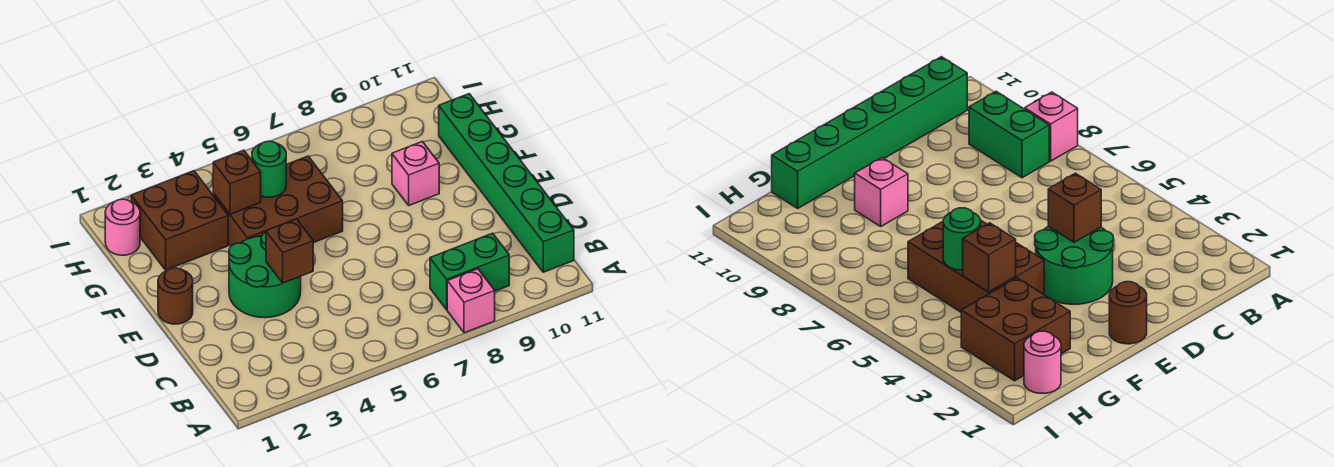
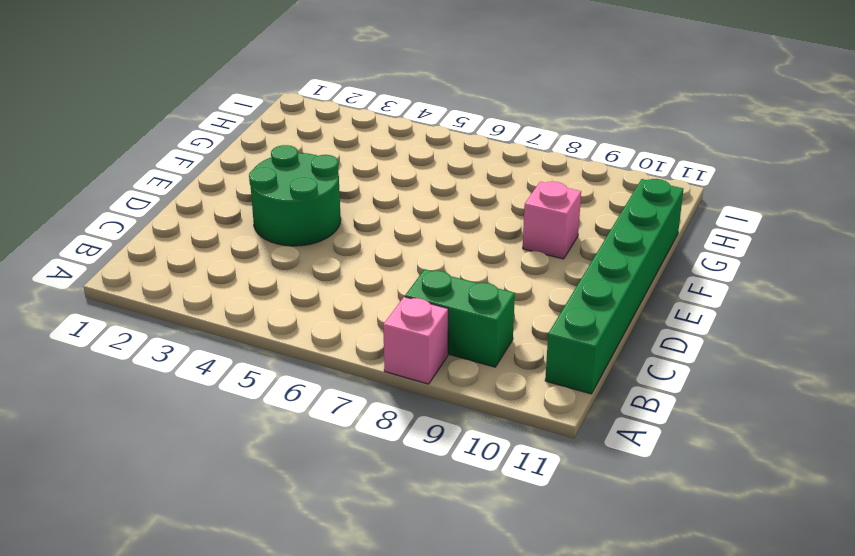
none -> brown round brick E1 level 1
none -> brown brick F4:G6 level 1
none -> brown brick G2:H3 level 1

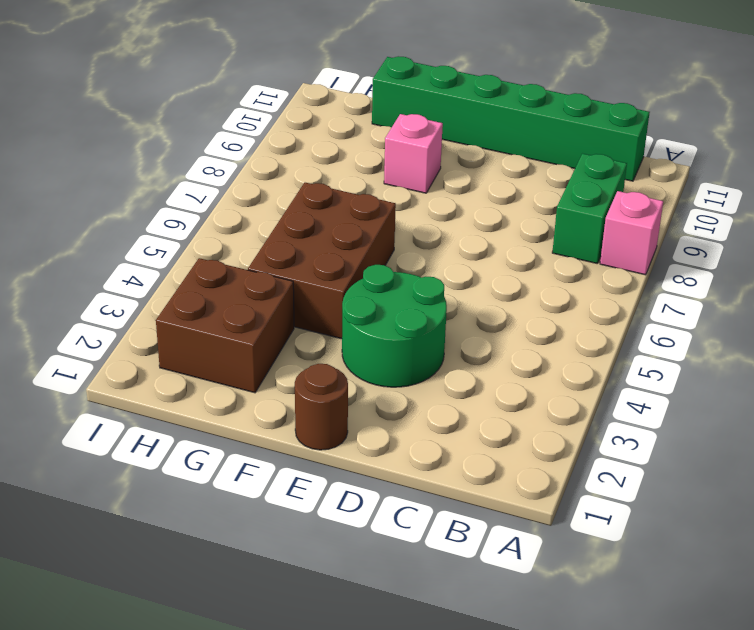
none -> pink round brick H1 level 1
none -> brown brick D4 level 2
none -> brown brick G4 level 2

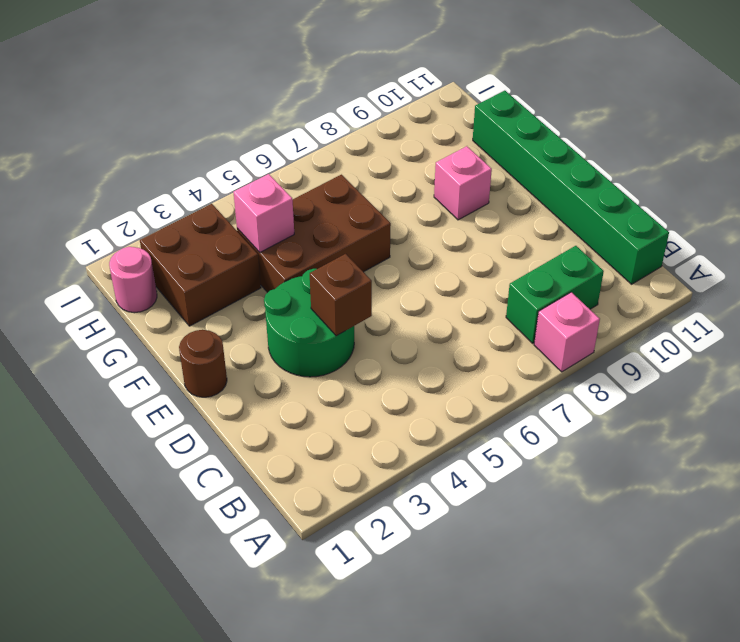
pink brick G4 level 2 -> brown brick G4 level 2
none -> green round brick G5 level 2

